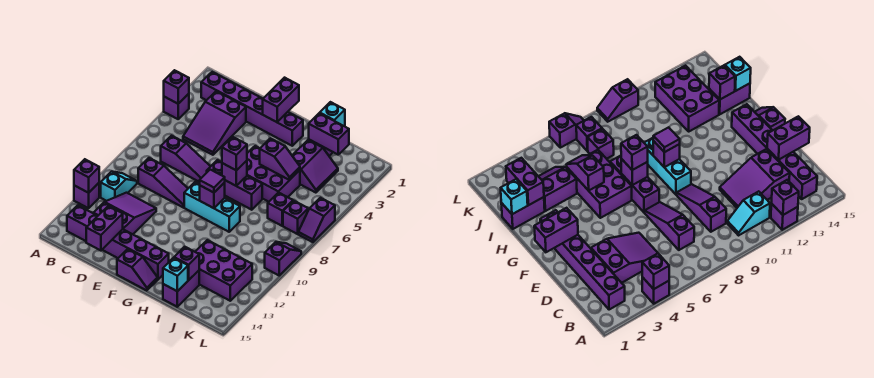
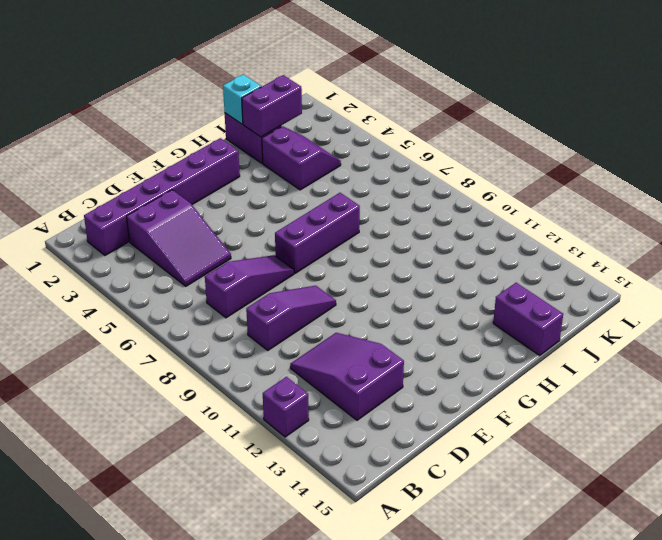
none -> purple brick A4 level 1
none -> cyan slope B10:B11 level 1 top 11
none -> purple brick B14:G14 level 1
none -> cyan brick F9:H9 level 1

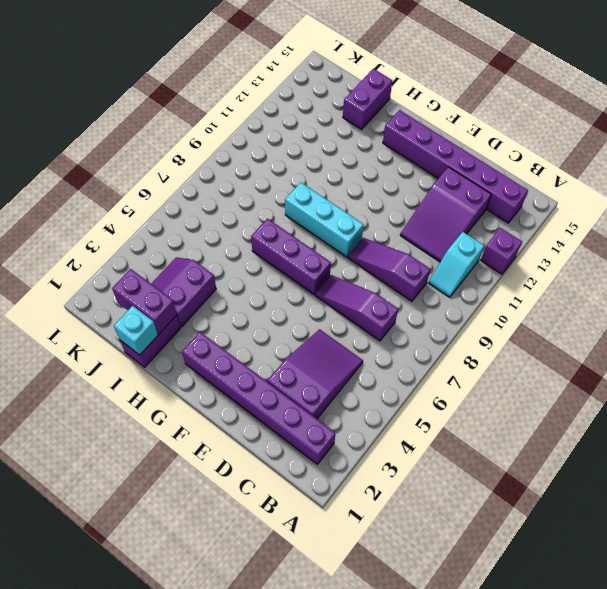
none -> purple brick A4 level 1
none -> purple slope F15:G15 level 1 top F
none -> purple brick G5:I6 level 1
none -> purple brick I12:K13 level 1

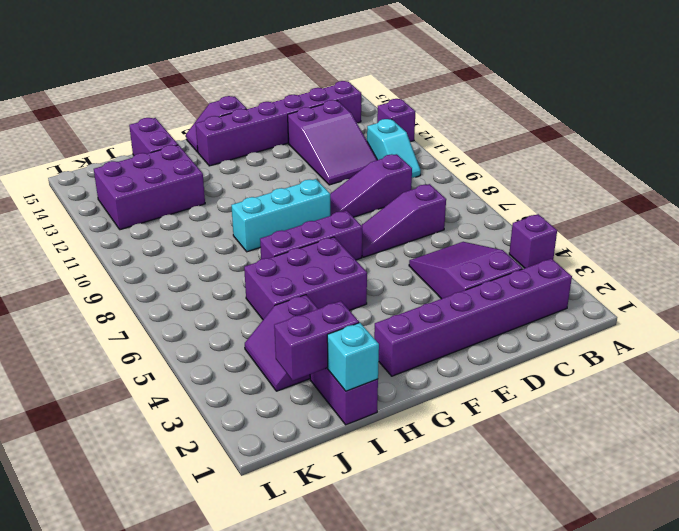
none -> purple brick J7 level 1
none -> purple brick K7 level 1
none -> purple slope L6:L7 level 1 top 6
none -> purple slope L9:L10 level 1 top 10

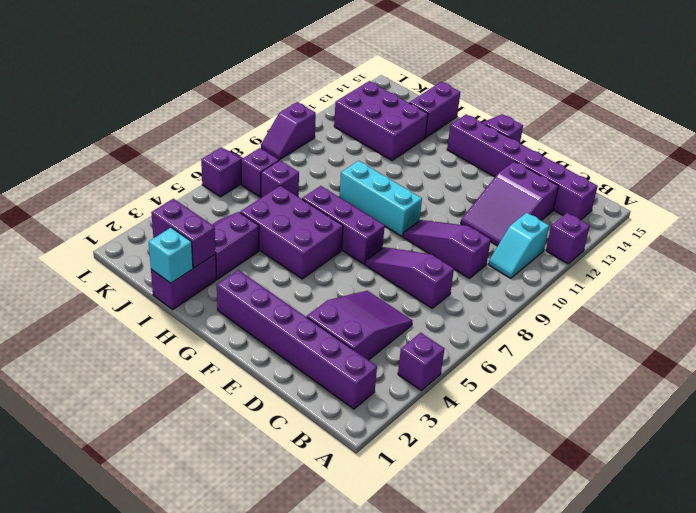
none -> purple brick A4 level 2
none -> purple brick A12 level 2
none -> purple brick D14:D15 level 2
none -> purple brick F1:F2 level 2

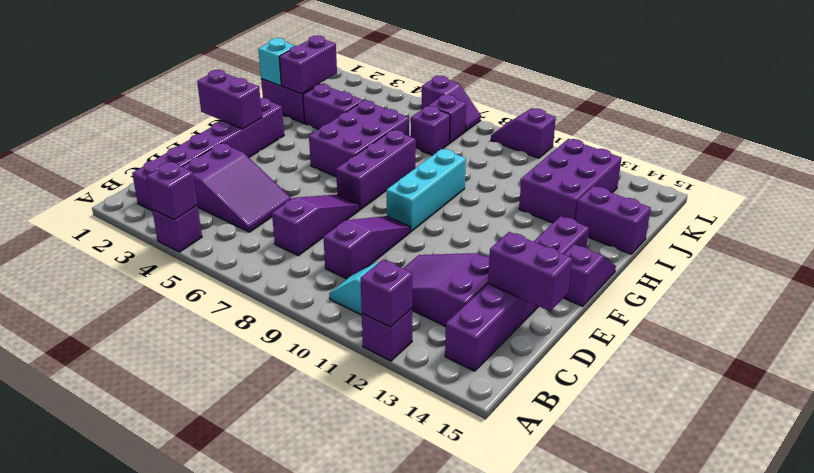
none -> purple brick G7 level 2
none -> purple brick G9 level 2
none -> purple slope H5:I5 level 2 top H
none -> purple brick I14 level 2

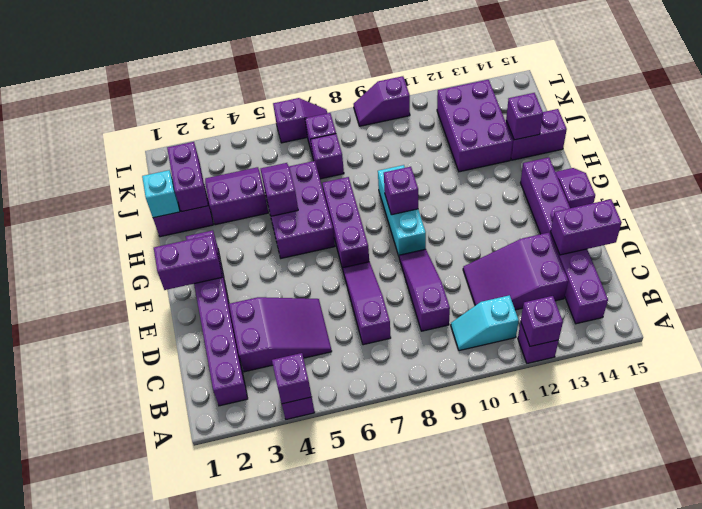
none -> purple brick G7 level 2
none -> cyan brick I15 level 2
none -> purple brick G7 level 3
none -> purple tile G9 level 3

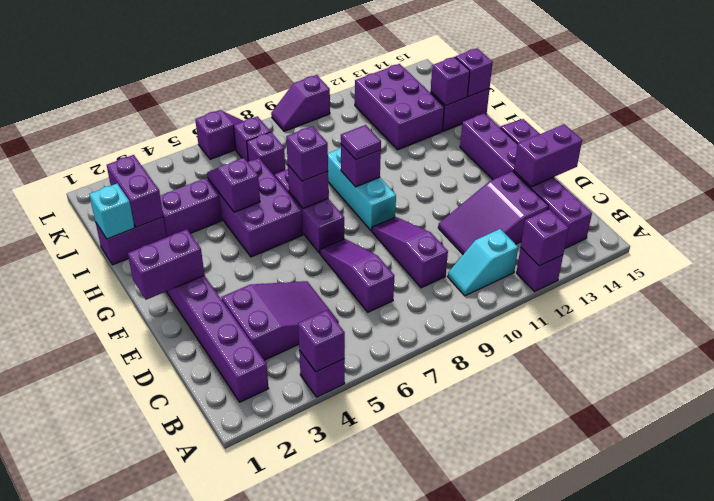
purple brick I15 level 2 -> cyan brick I15 level 2

